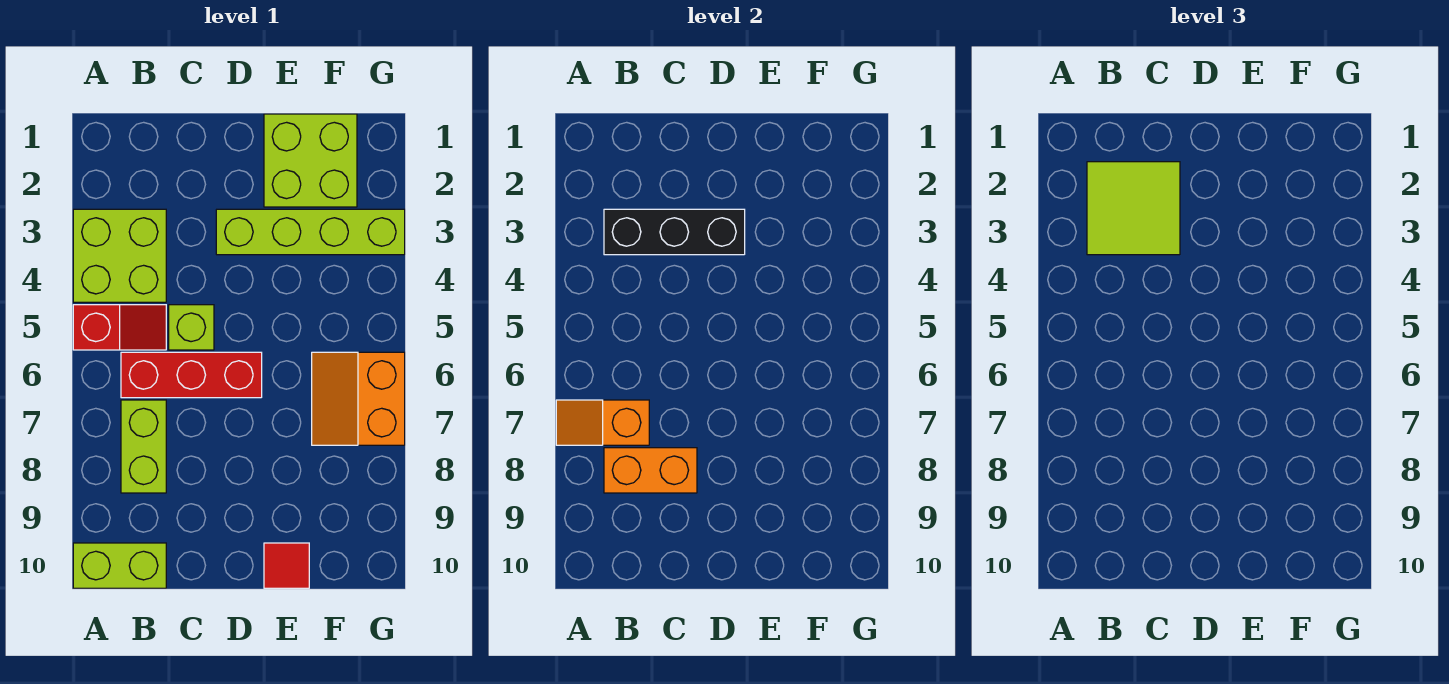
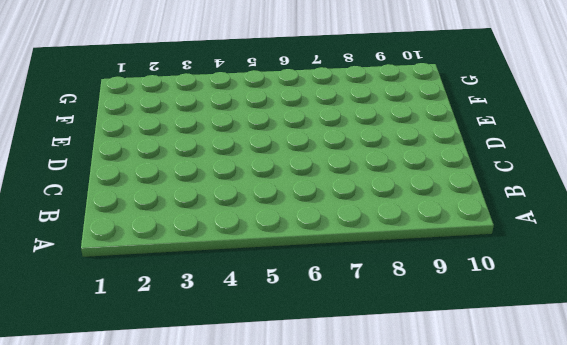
none -> lime brick A3:B4 level 1
none -> red slope A5:B5 level 1 top A
none -> lime brick A10:B10 level 1

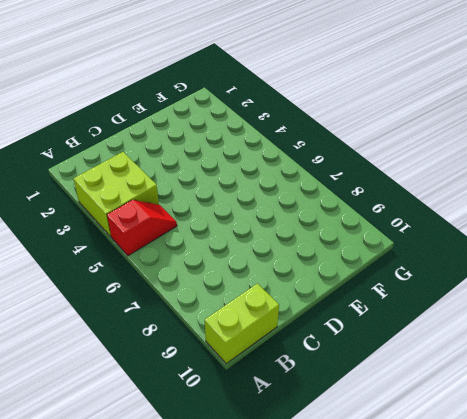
none -> red brick B6:D6 level 1
none -> lime brick B7:B8 level 1
none -> lime brick C5 level 1

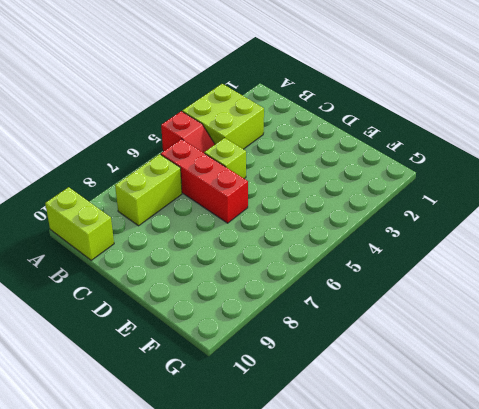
none -> lime brick D3:G3 level 1
none -> lime brick E1:F2 level 1
none -> red tile E10 level 1

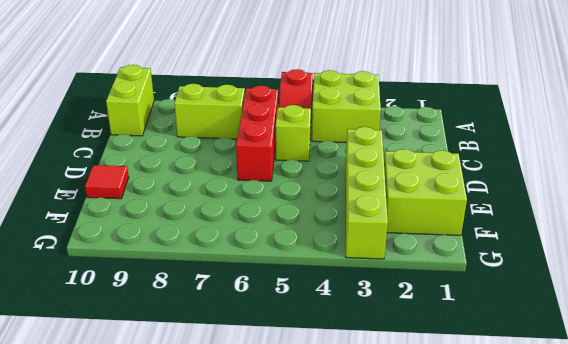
none -> orange slope F6:G7 level 1 top G
none -> orange slope A7:B7 level 2 top B
none -> black brick B3:D3 level 2

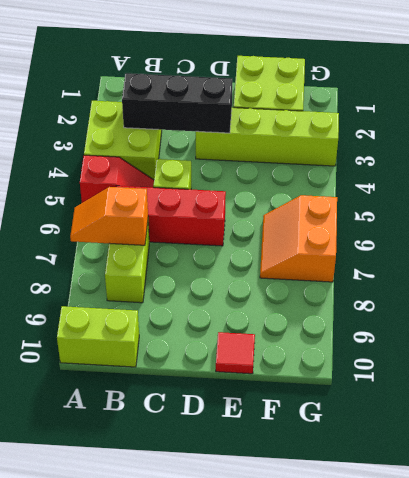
none -> orange brick B8:C8 level 2
none -> lime tile B2:C3 level 3

